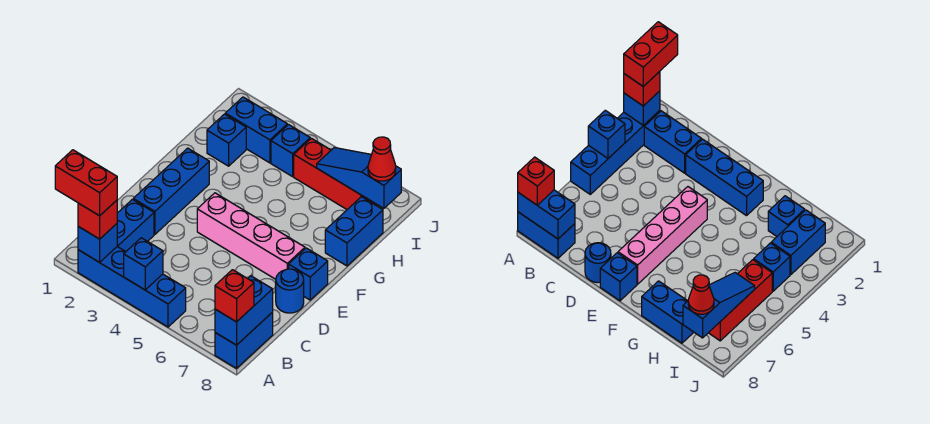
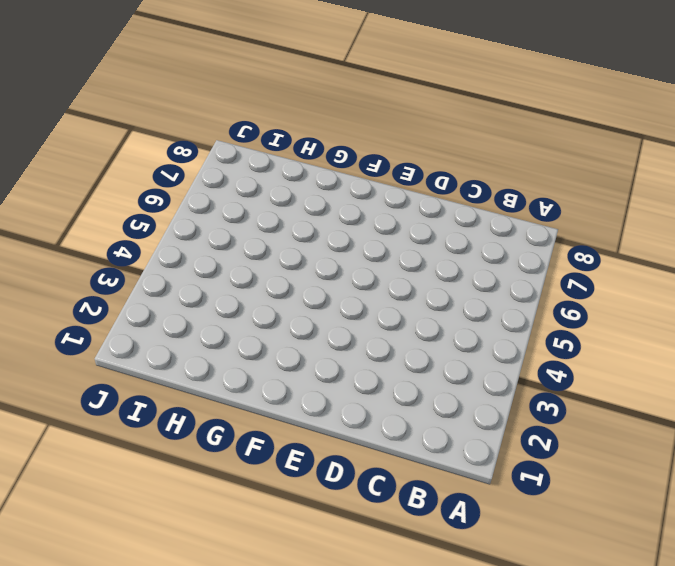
none -> blue brick A2:A5 level 1
none -> blue brick A8:B8 level 1
none -> blue brick B2:C2 level 1

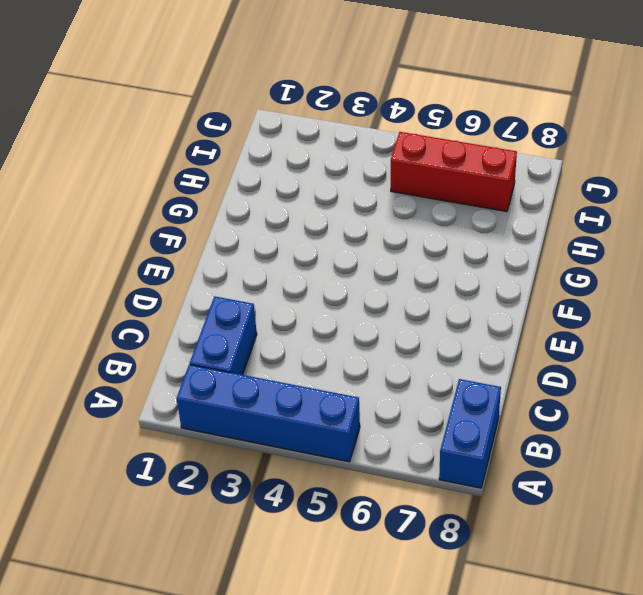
none -> blue brick D2:F2 level 1
none -> blue round brick D8 level 1
none -> pink brick E4:E7 level 1

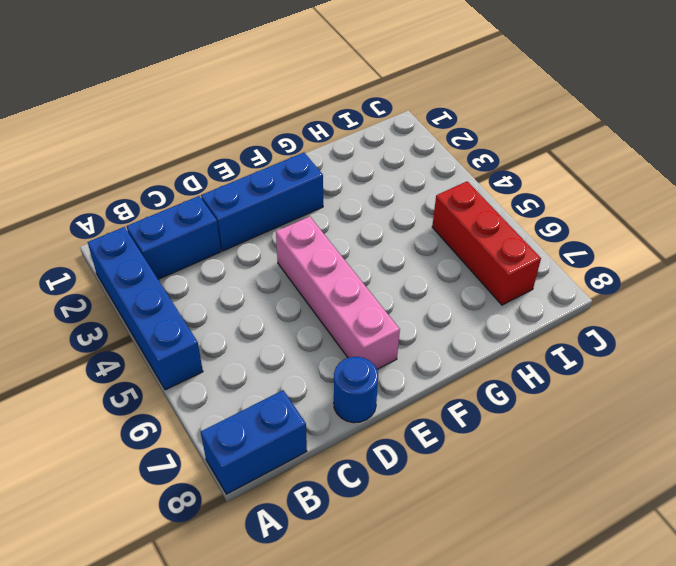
none -> blue brick E8 level 1
none -> blue brick G8:H8 level 1
none -> blue brick H2 level 1

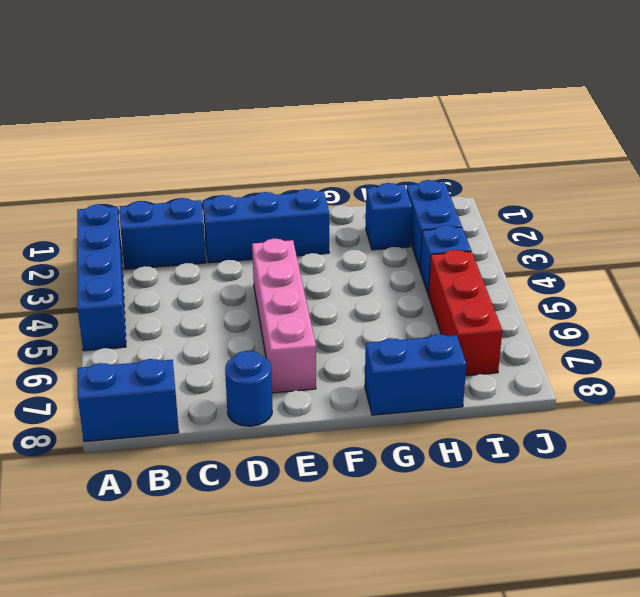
none -> blue brick E8 level 1
none -> blue brick A2 level 2
none -> blue brick A4 level 2

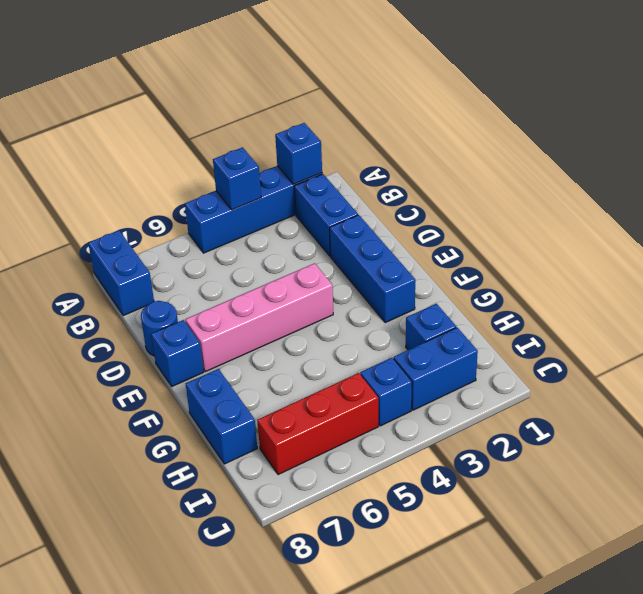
none -> blue brick A8:B8 level 2
none -> blue slope I6:I8 level 2 top 8
none -> red brick A2 level 3

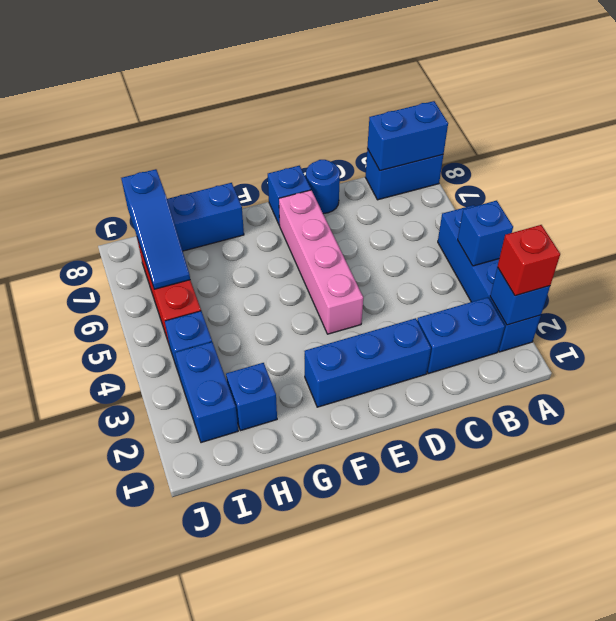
none -> red brick A8 level 3
none -> red cone I8 level 3
none -> red brick A1:A2 level 4

